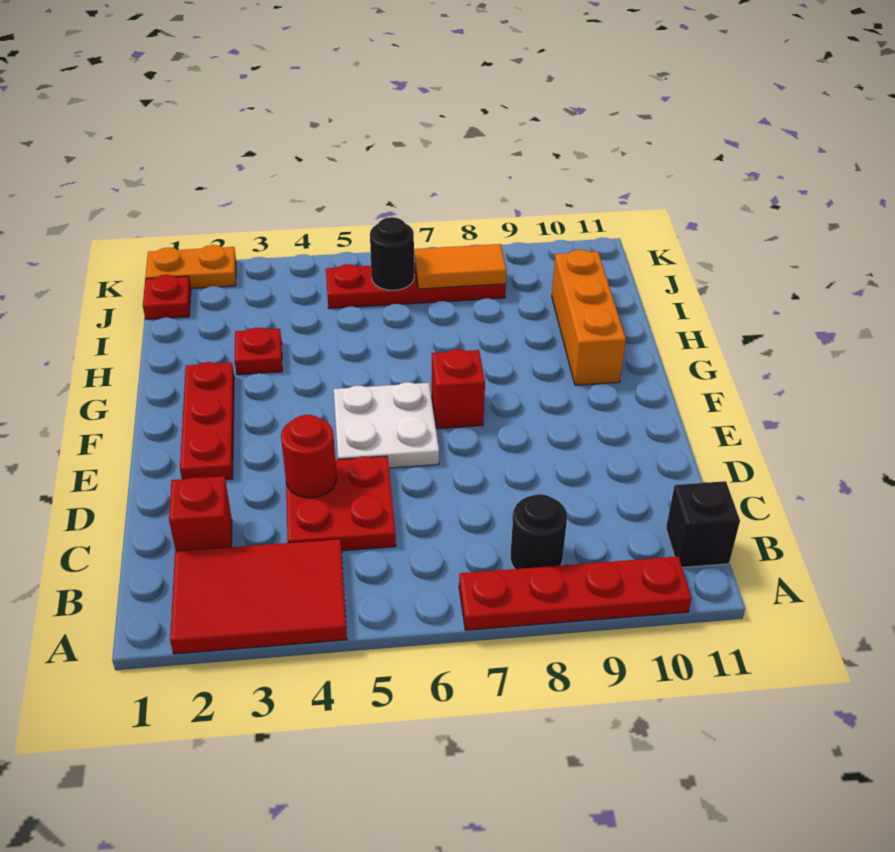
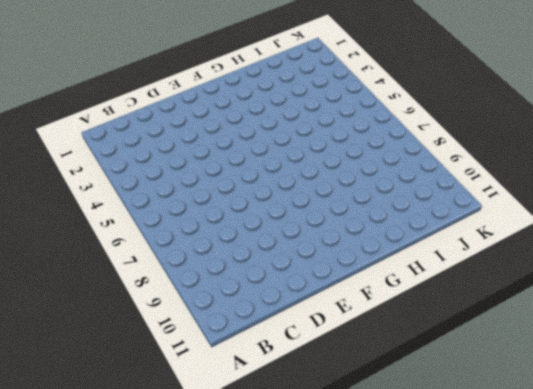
none -> red tile A2:B4 level 1
none -> red plate A7:A10 level 1
none -> black round brick B8 level 1

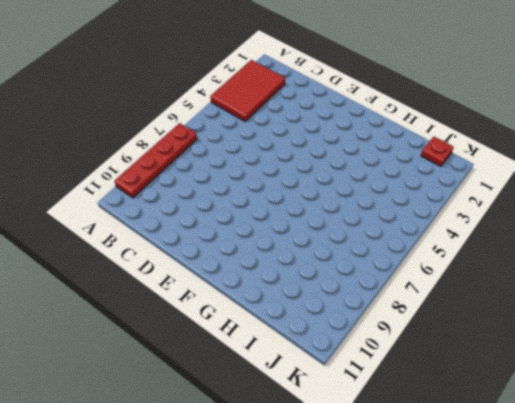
none -> black round brick B8 level 1
none -> black brick B11 level 1
none -> red brick C2 level 1

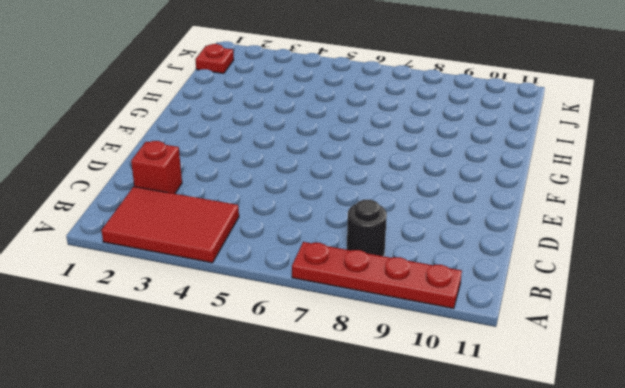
none -> black brick B11 level 1
none -> red plate C4:D5 level 1
none -> red plate E2:G2 level 1

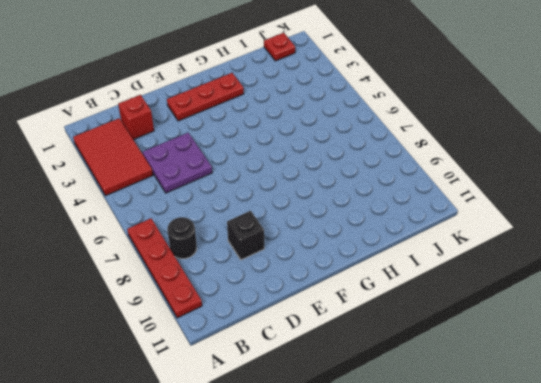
purple plate C4:D5 level 1 -> red plate C4:D5 level 1
black brick D9 level 1 -> black brick B11 level 1
none -> white plate E5:F6 level 1
none -> red brick F7 level 1
none -> orange brick G10:I10 level 1

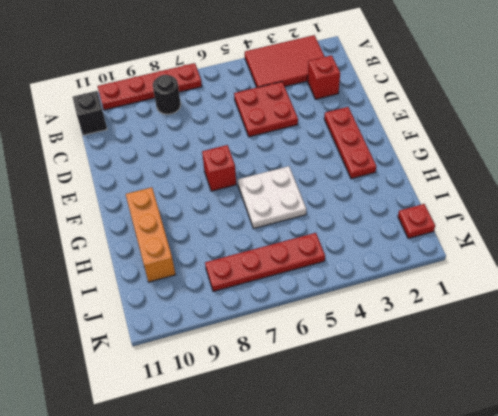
white plate G5:H6 level 1 -> white plate E5:F6 level 1
none -> red plate H3 level 1
none -> orange plate K1:K2 level 1
none -> red round brick D4 level 2

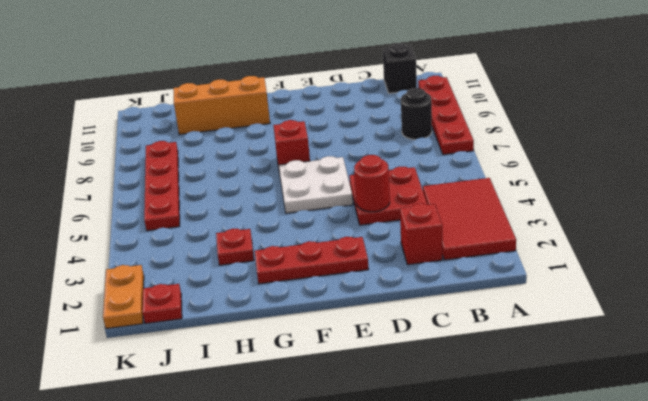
none -> black round brick J6 level 2
none -> orange tile J7:J8 level 2

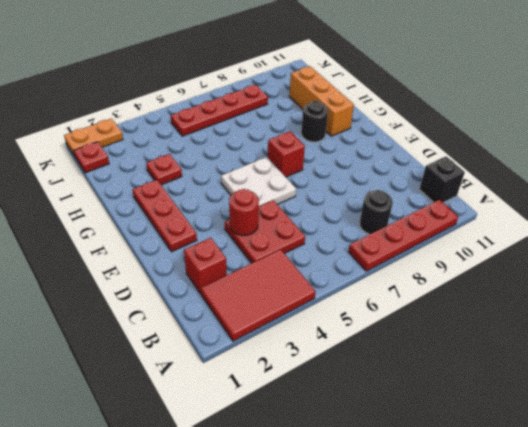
black round brick G9 level 1 -> black round brick J6 level 2
none -> orange tile J7:J8 level 2

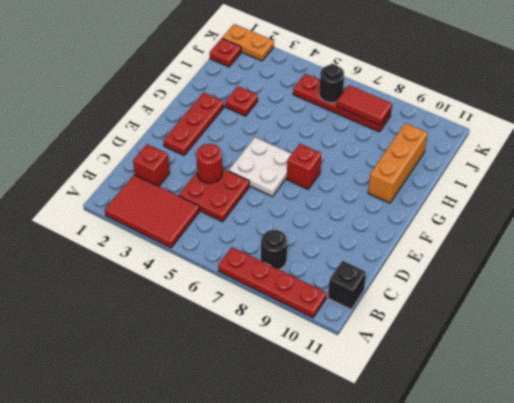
red tile J7:J8 level 2 -> orange tile J7:J8 level 2

